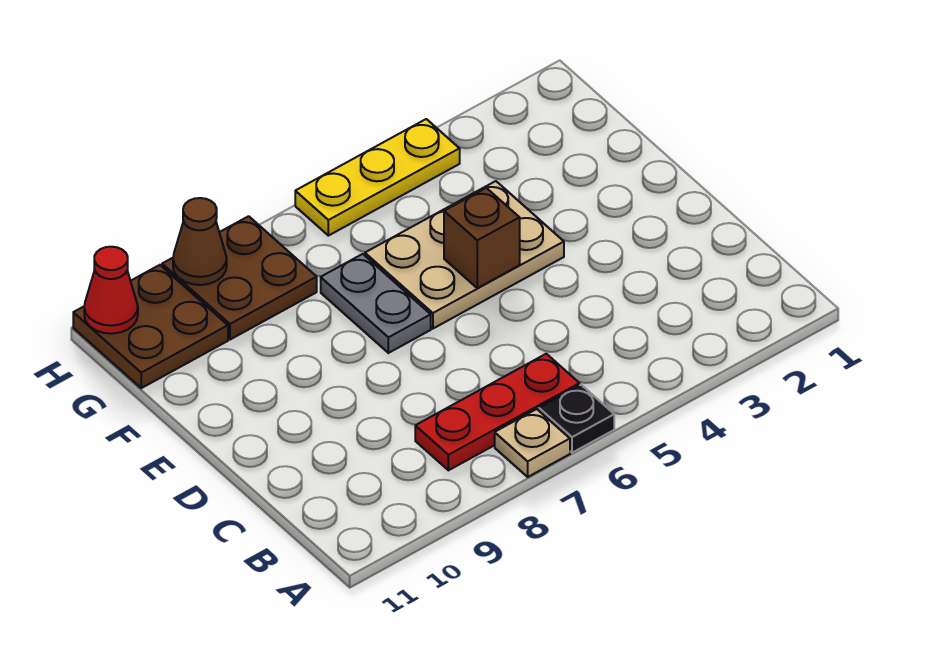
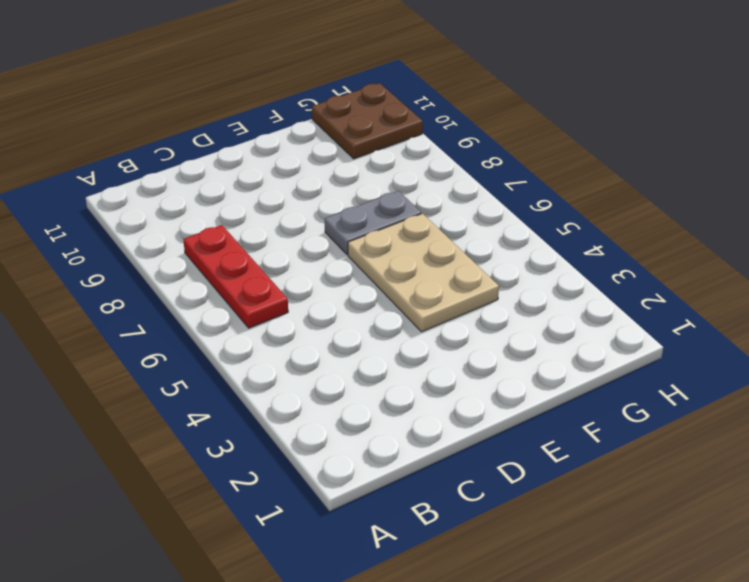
none -> black plate A6 level 1
none -> tan plate A7 level 1

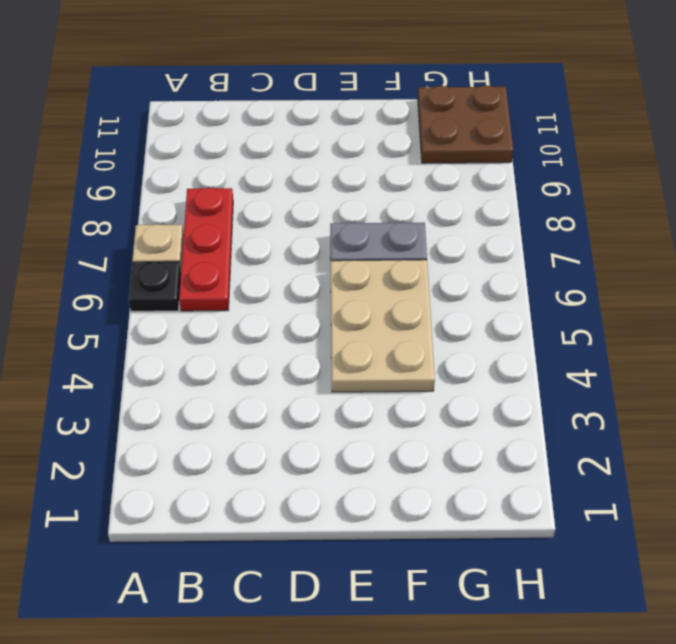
none -> brown plate G8:H9 level 1
none -> yellow plate H4:H6 level 1

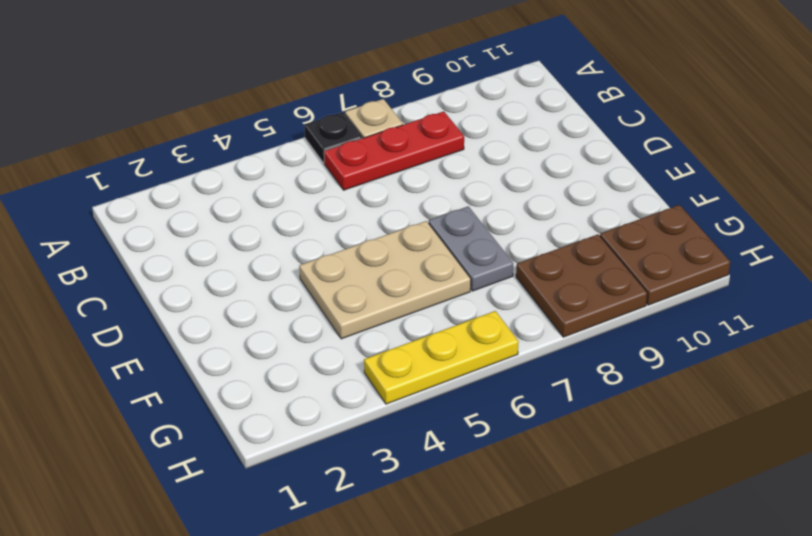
none -> brown brick E5 level 2
none -> brown cone H9 level 2

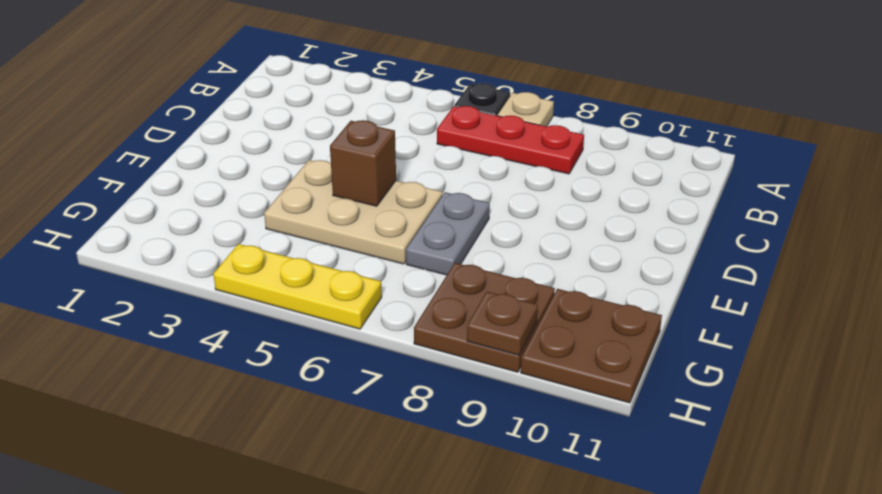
brown plate H9 level 2 -> brown cone H9 level 2
none -> red cone H11 level 2

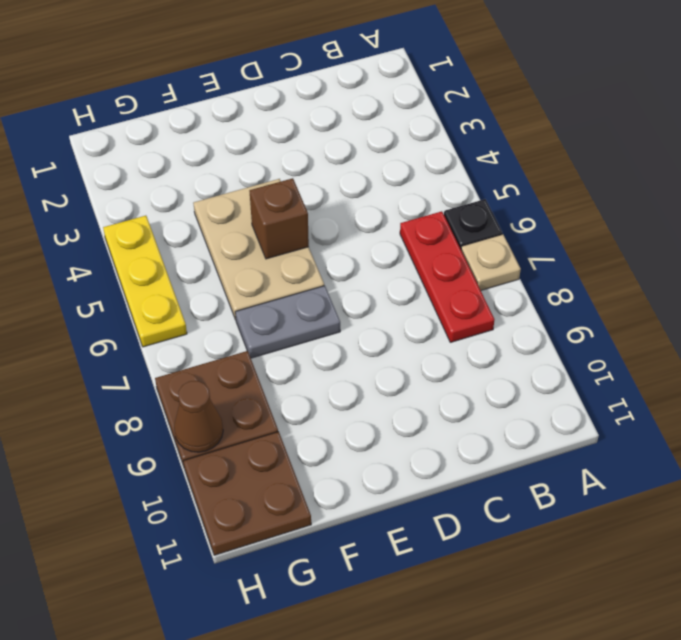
none -> red cone H11 level 2

